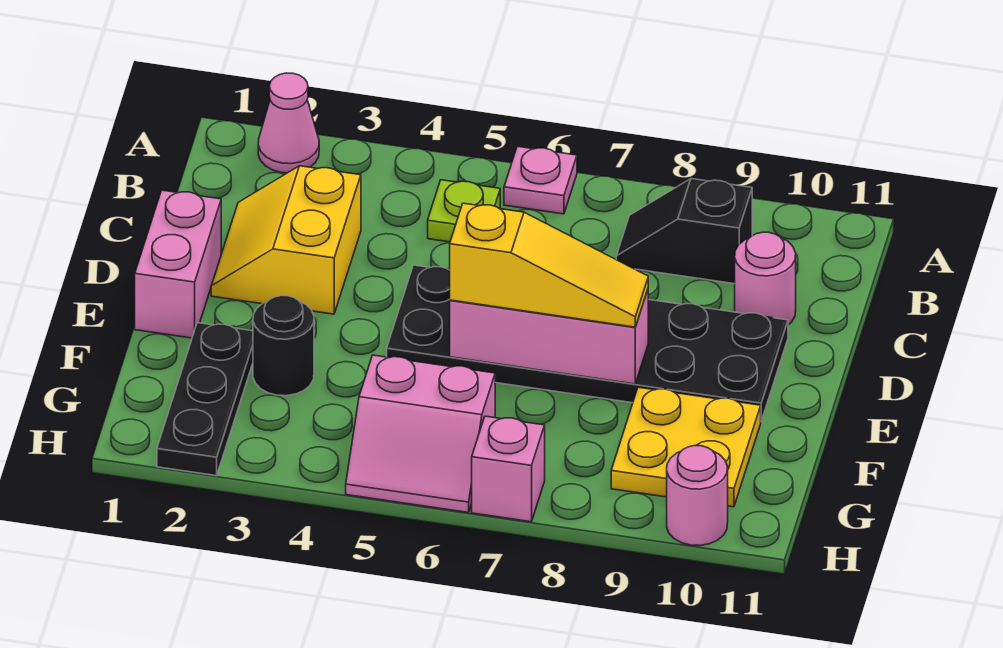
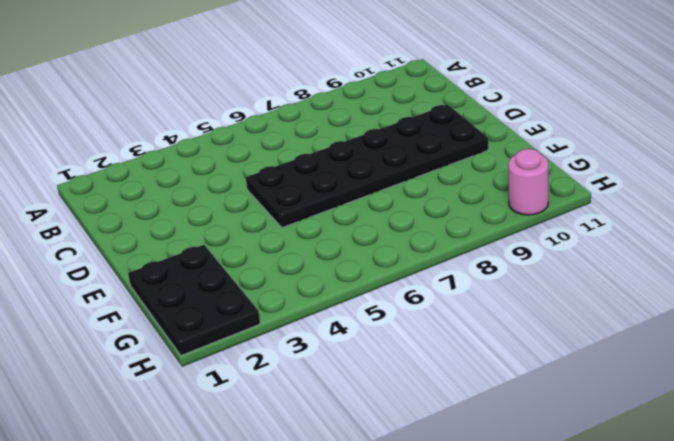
black plate F1:H2 level 1 -> black plate F2:H2 level 1
none -> pink cone A2 level 1
none -> pink plate A6 level 1
none -> lime plate B5 level 1

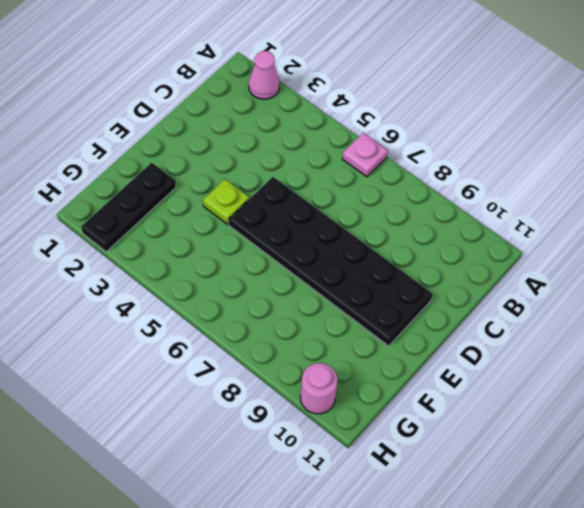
lime plate E4 level 1 -> lime plate B5 level 1
none -> black slope B8:B9 level 1 top 9
none -> yellow slope C2:D3 level 1 top 3
none -> pink round brick C10 level 1

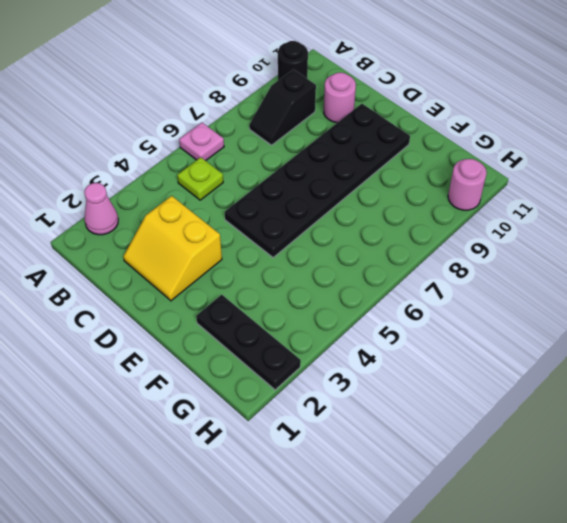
black round brick A10 level 1 -> black round brick F3 level 1
none -> pink brick D1:E1 level 1
none -> yellow plate F9:G10 level 1
none -> pink slope G5:H6 level 1 top G

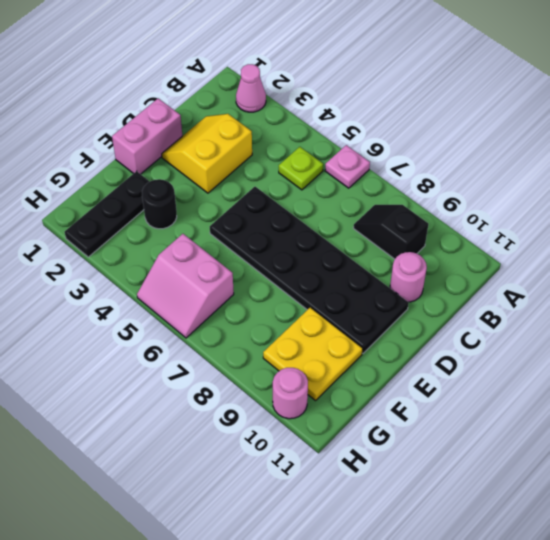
none -> pink brick H7 level 1
none -> pink brick E6:E8 level 2
none -> yellow slope E6:E8 level 3 top 6

